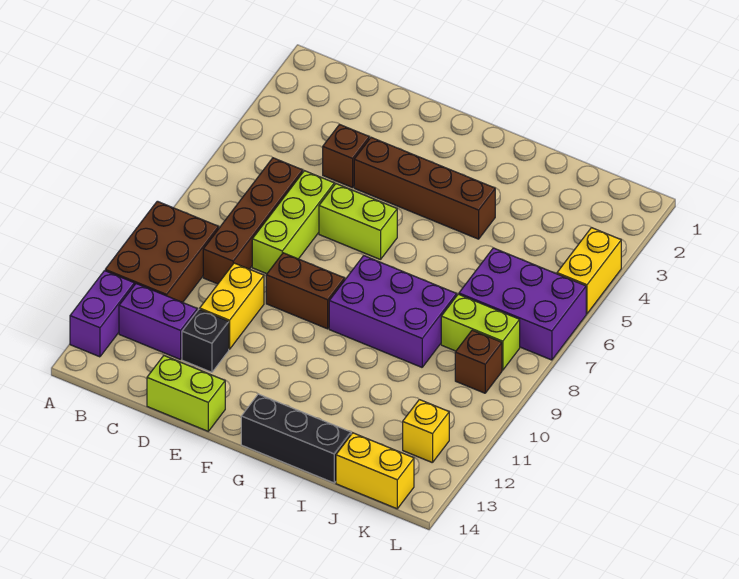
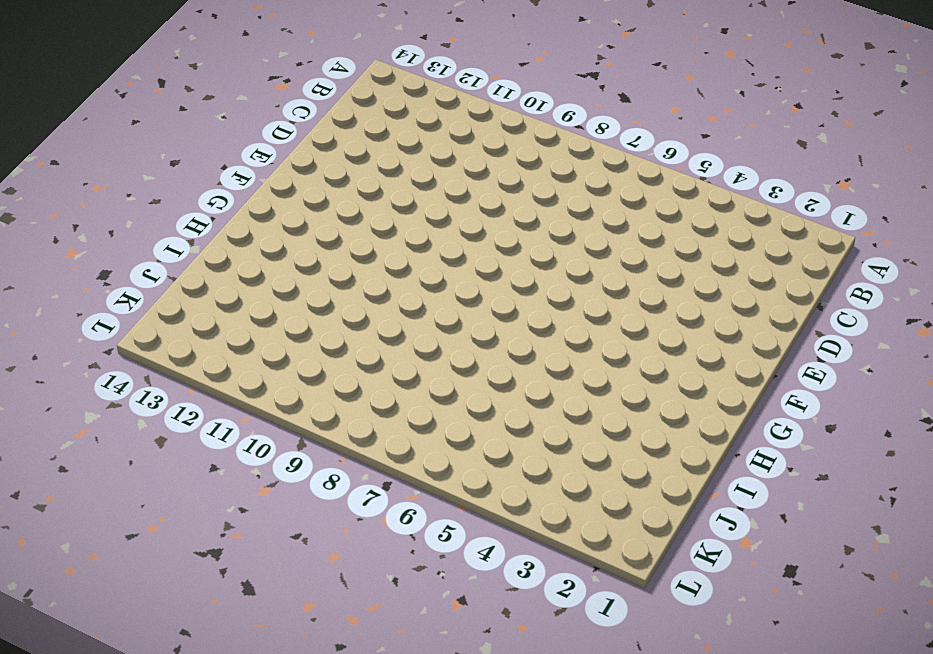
none -> brown brick A9:B11 level 1
none -> purple brick A12:A13 level 1
none -> purple brick B12:C12 level 1

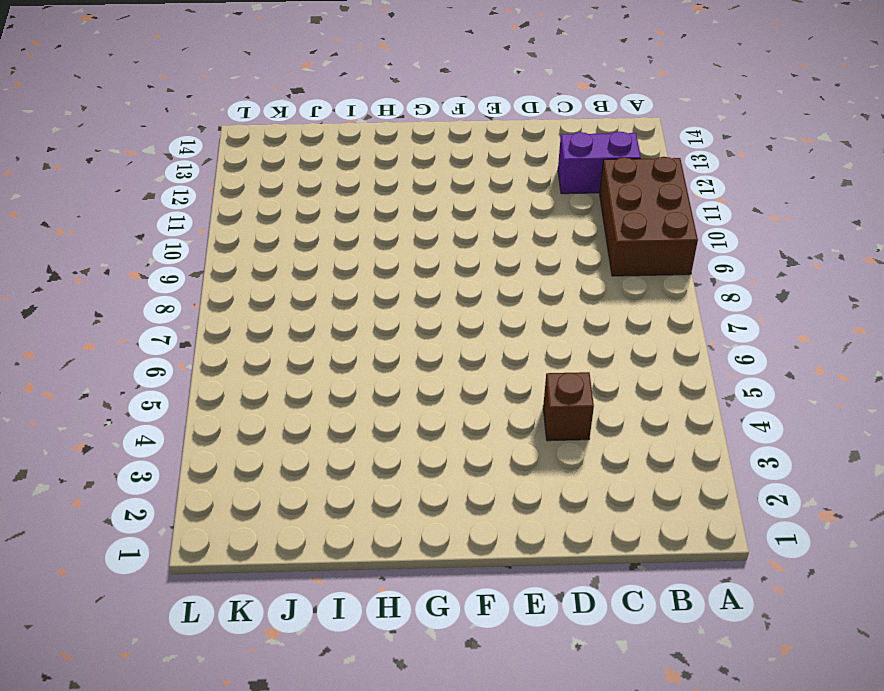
none -> purple brick A12:A13 level 1
none -> brown brick C6:C9 level 1
none -> lime brick D6:D8 level 1

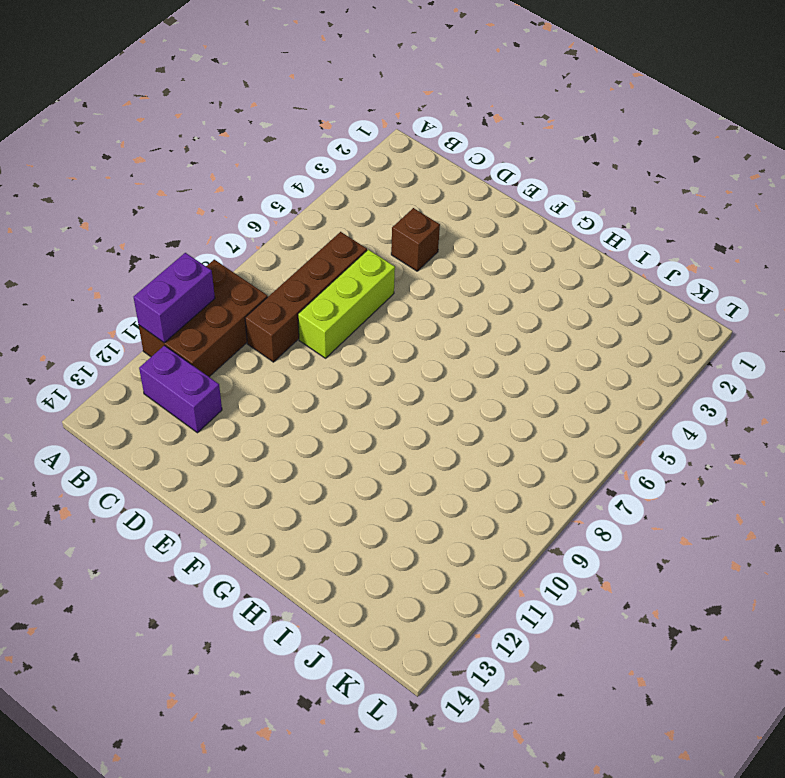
purple brick A10:A11 level 2 -> purple brick A12:A13 level 1
none -> yellow brick D10:D11 level 1
none -> black brick D12 level 1
none -> lime brick D14:E14 level 1

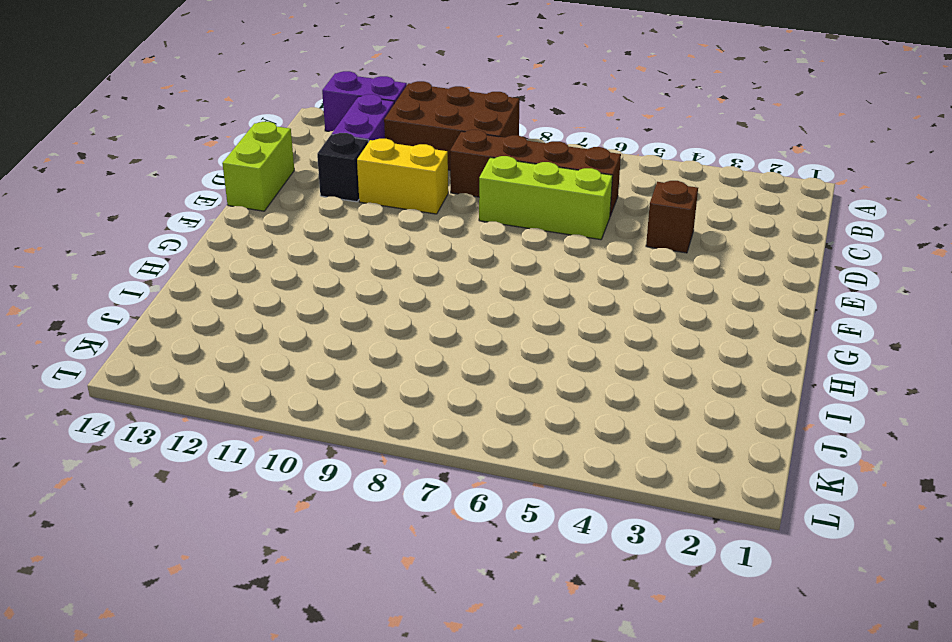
none -> brown brick E4:H4 level 1
none -> lime brick E6:F6 level 1
none -> brown brick E9:F9 level 1

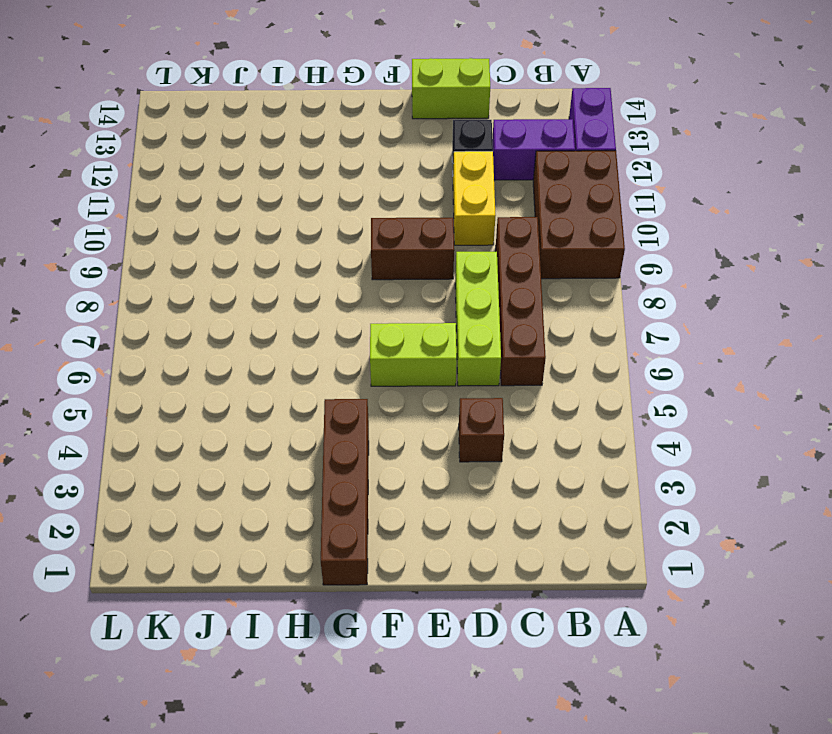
brown brick G1:G4 level 1 -> brown brick E4:H4 level 1
none -> purple brick G8:I9 level 1
none -> black brick G14:I14 level 1
none -> purple brick J6:L7 level 1

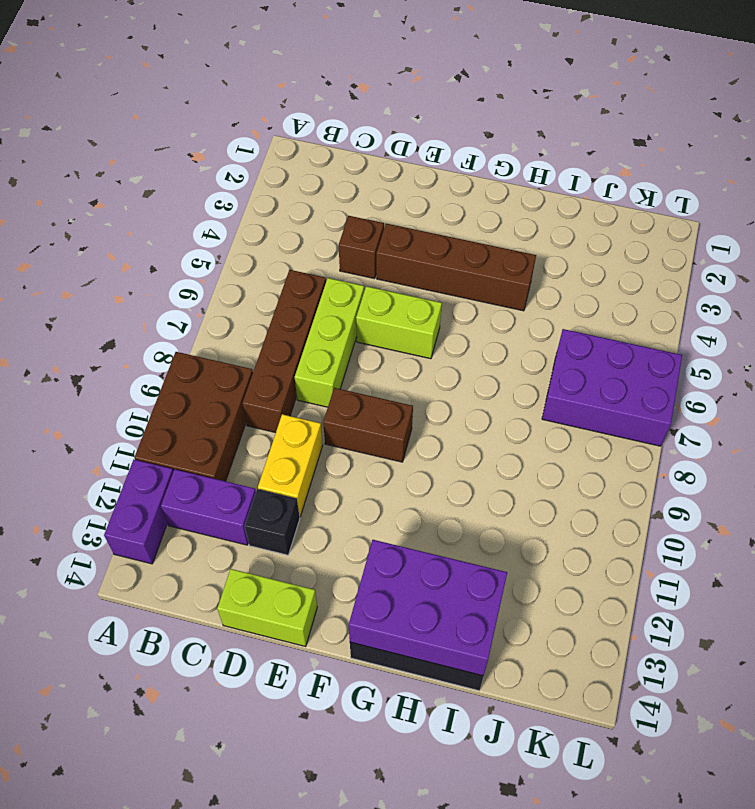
purple brick G13:I14 level 2 -> purple brick G8:I9 level 1
none -> lime brick J8:K8 level 1
none -> yellow brick J14:K14 level 1
none -> brown brick K9 level 1

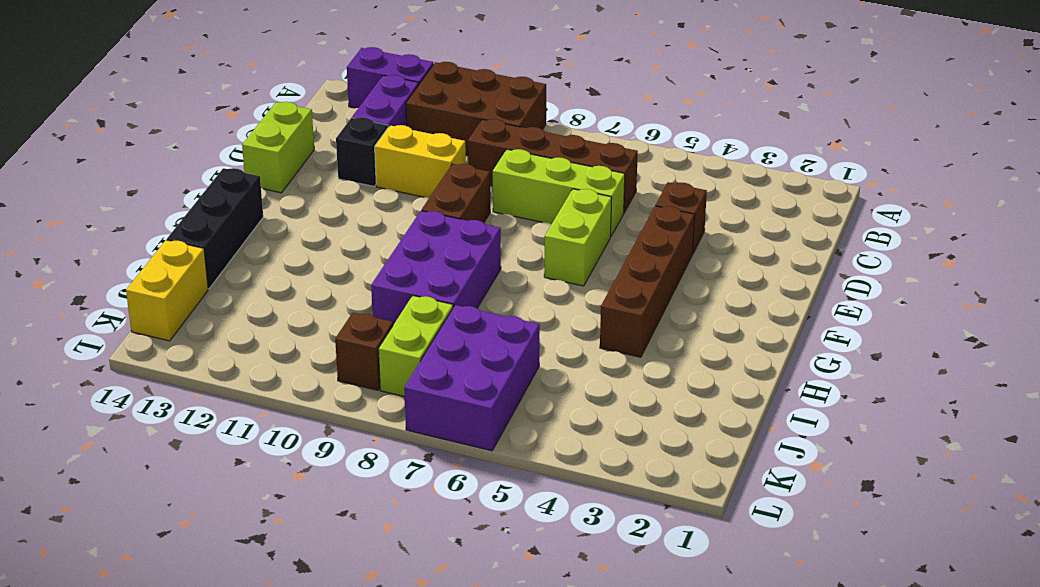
none -> yellow brick K12 level 1
none -> yellow brick L4:L5 level 1

